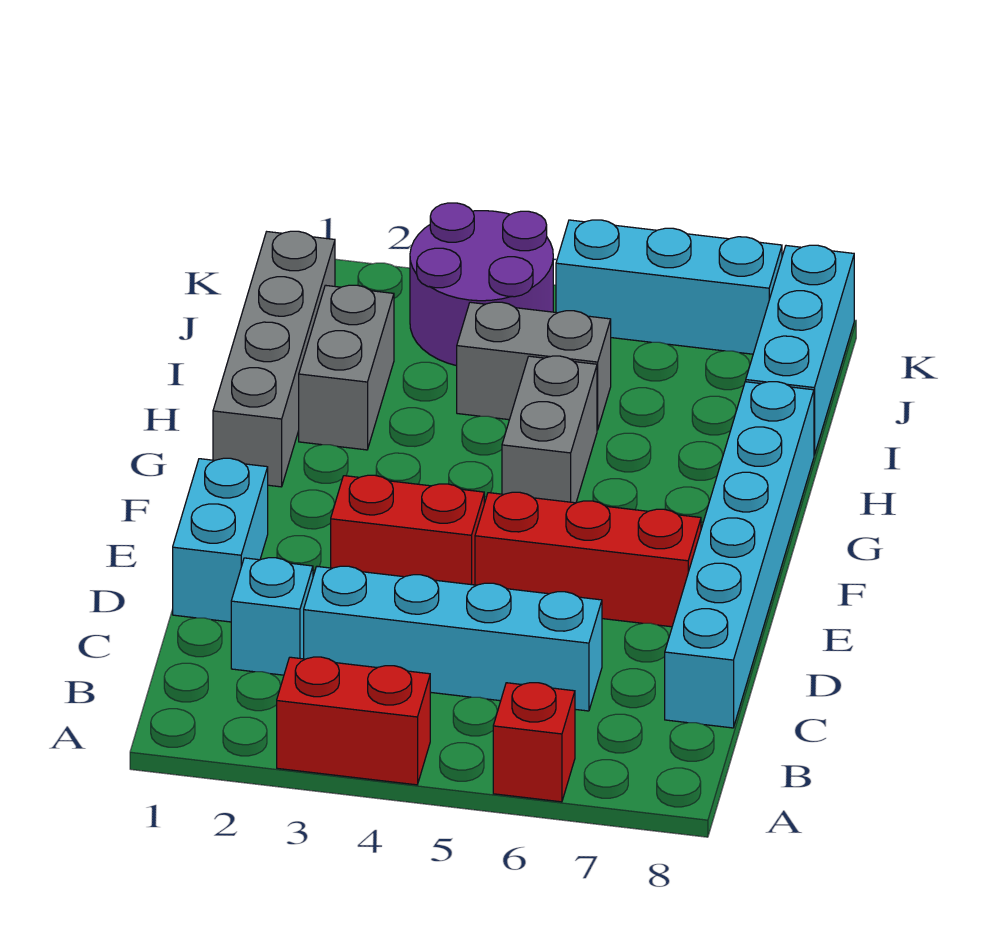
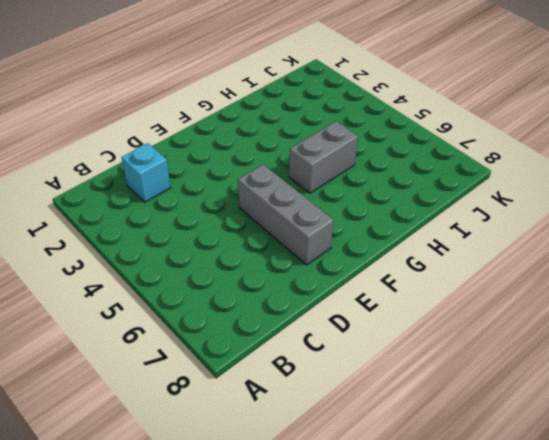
grey brick E5:E7 level 1 -> red brick E5:E7 level 1
none -> red brick A3:A4 level 1
none -> red brick A6 level 1
none -> cyan brick C3:C6 level 1

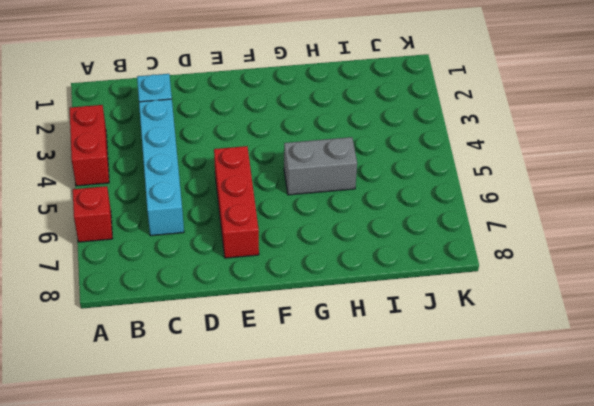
none -> cyan brick C8:H8 level 1
none -> cyan brick D1:E1 level 1
none -> red brick E3:E4 level 1

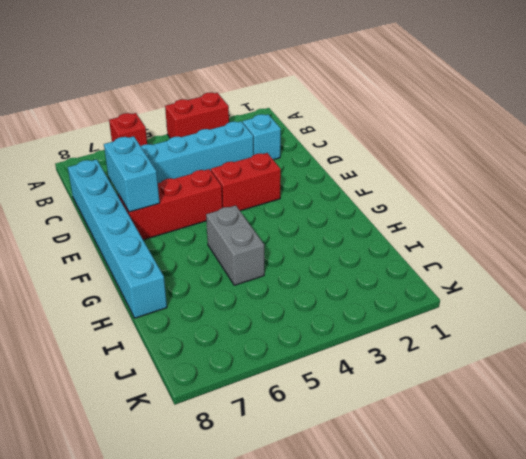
cyan brick D7:E7 level 2 -> cyan brick D1:E1 level 1
none -> grey brick G1:J1 level 1
none -> grey brick H2:I2 level 1
none -> grey brick I4:I5 level 1

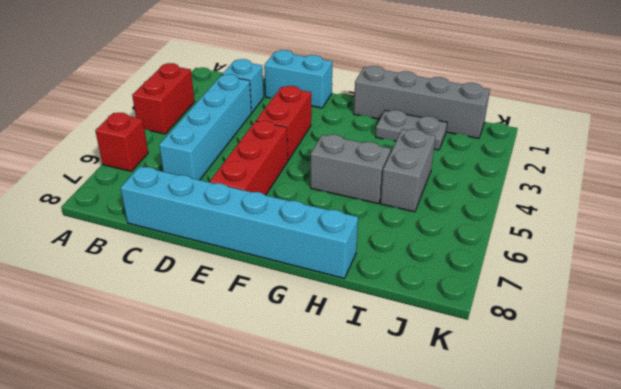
grey plate H2:I2 level 1 -> grey brick H2:I2 level 1
none -> cyan brick I8:K8 level 1
none -> purple round brick J3:K4 level 1
none -> cyan brick K5:K7 level 1

